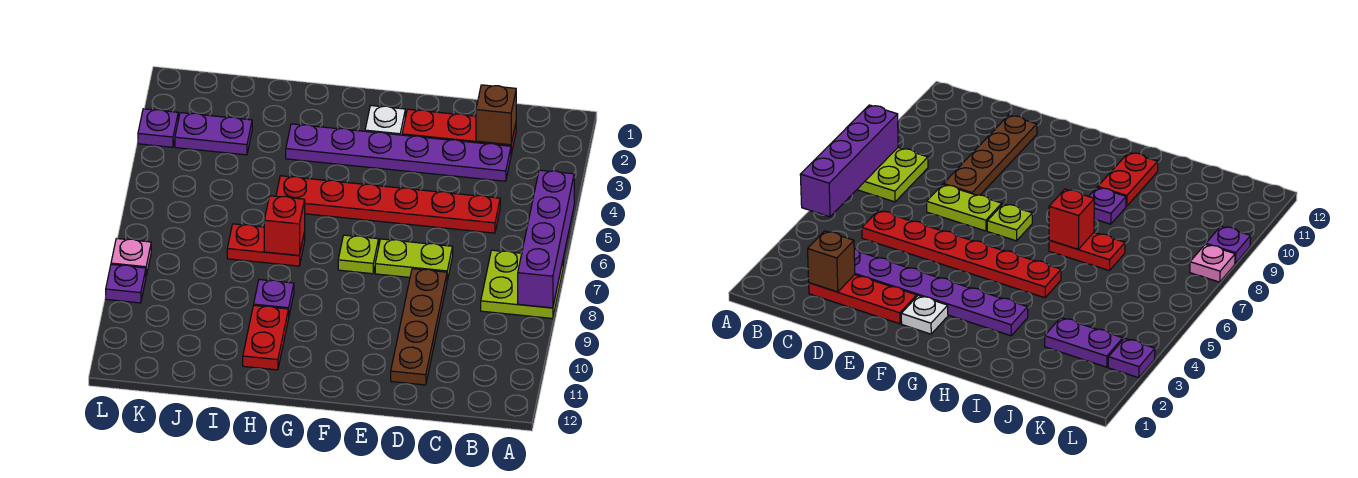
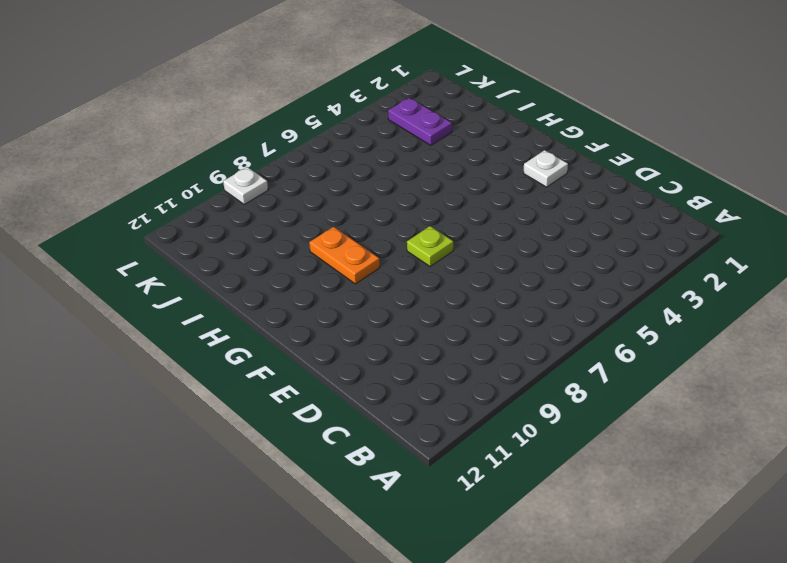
orange plate G9:H9 level 1 -> purple plate H9 level 1
white plate L9 level 1 -> purple plate L9 level 1
none -> lime plate A7:B8 level 1
none -> red plate C2:E2 level 1
none -> purple plate C3:H3 level 1

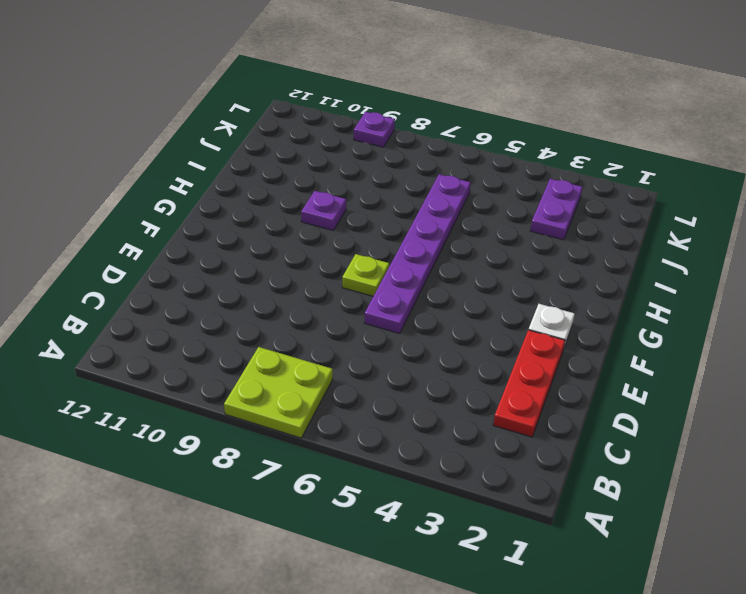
purple plate E6:J6 level 1 -> purple plate C3:H3 level 1
none -> red plate C5:H5 level 1
none -> lime plate D7:E7 level 1
none -> brown plate D8:D11 level 1

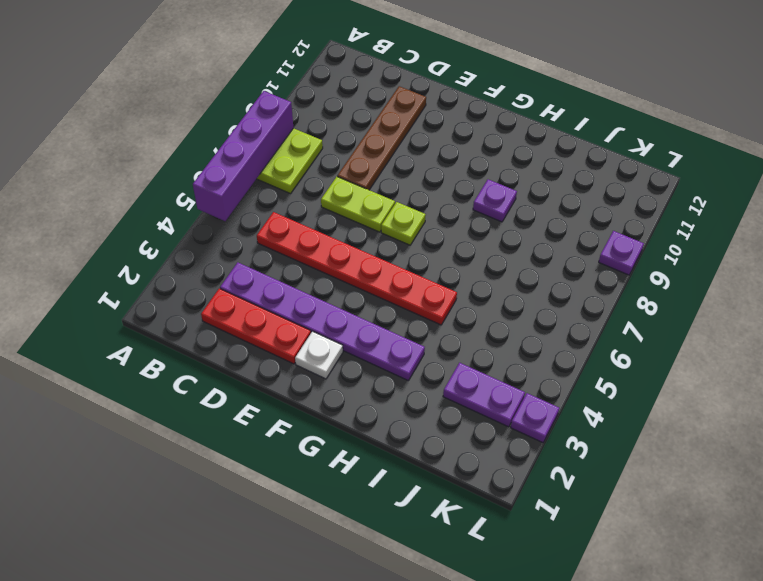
none -> red plate H7:I7 level 1
none -> red plate H10:H11 level 1
none -> pink plate L8 level 1

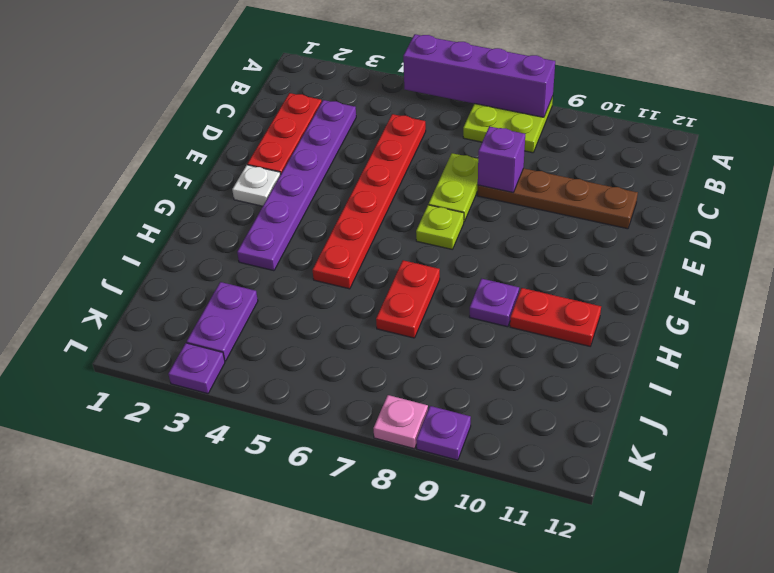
purple brick D8 level 2 -> none
none -> brown brick C2 level 2
none -> red brick H7 level 2

